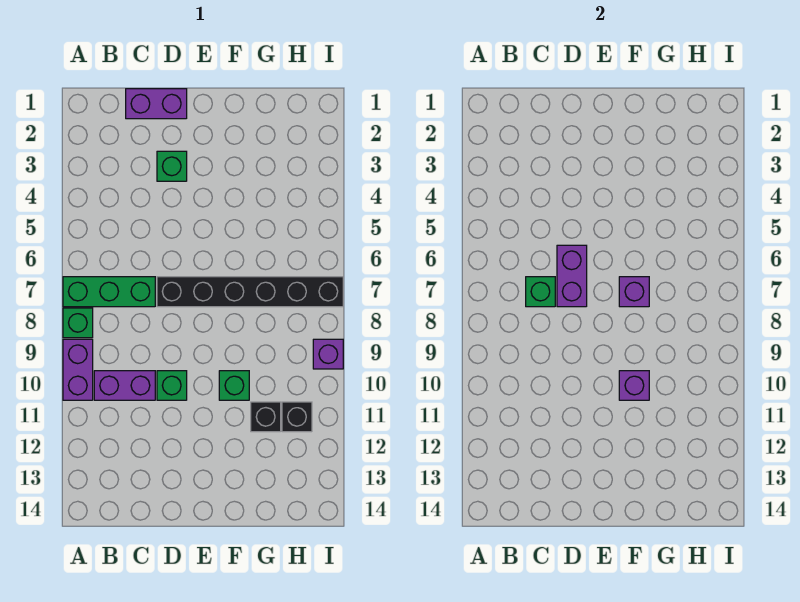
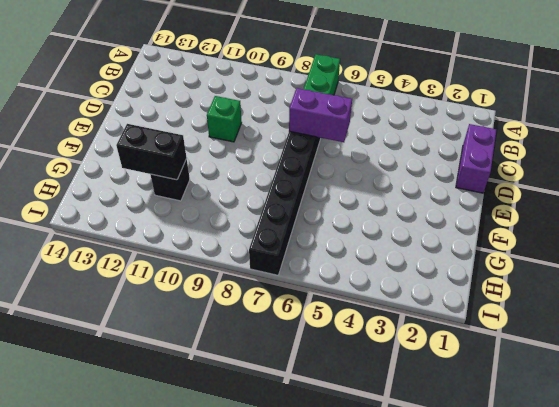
black brick G11:G12 level 2 -> none
none -> green brick A8 level 1
none -> purple brick A9:A10 level 1
none -> purple brick B10:C10 level 1

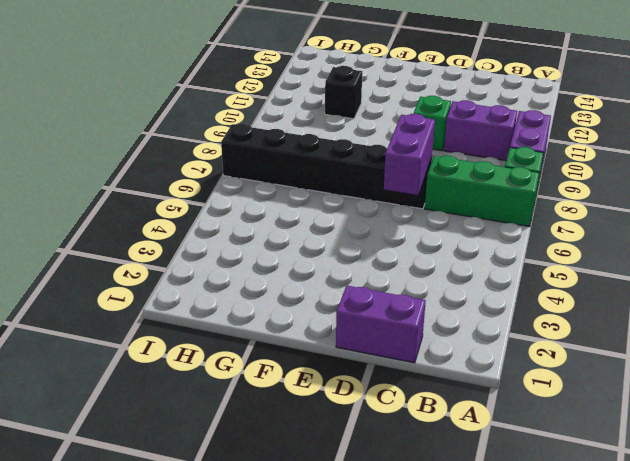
none -> green brick D3 level 1
none -> green brick F10 level 1
none -> black brick H11 level 1

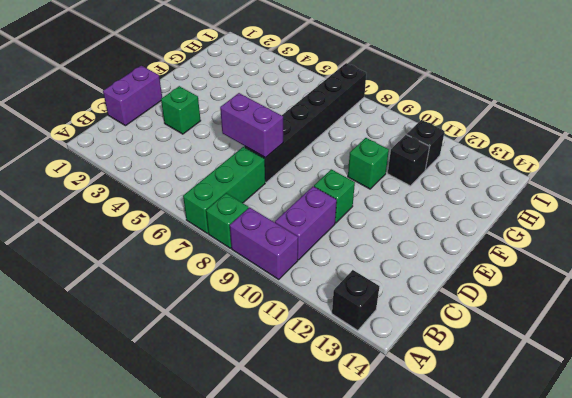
black brick A13 level 1 -> none
none -> purple brick I9 level 1
none -> green brick C7 level 2
none -> purple brick F7 level 2

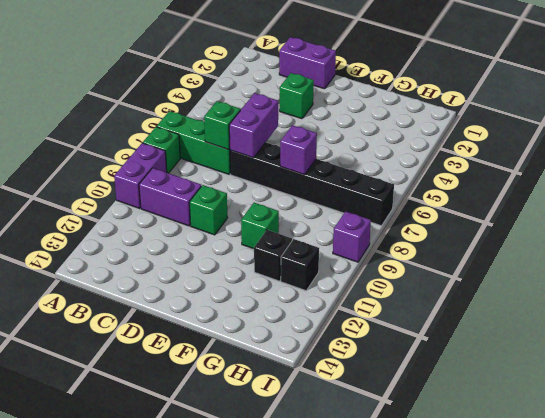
none -> purple brick F10 level 2

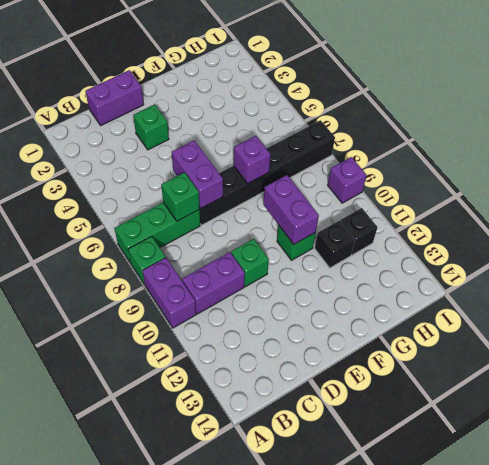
purple brick F9:F10 level 2 -> purple brick F10 level 2

